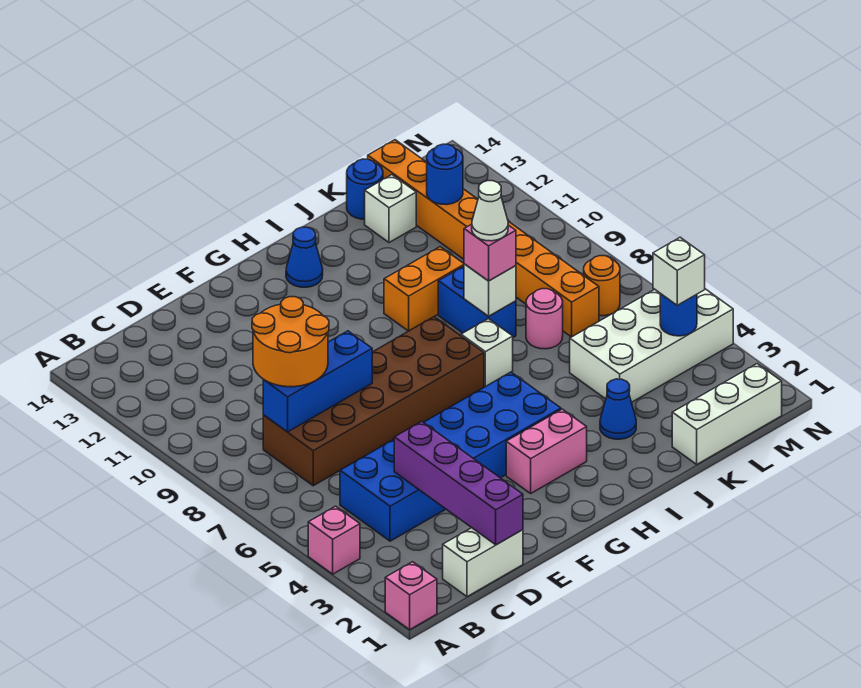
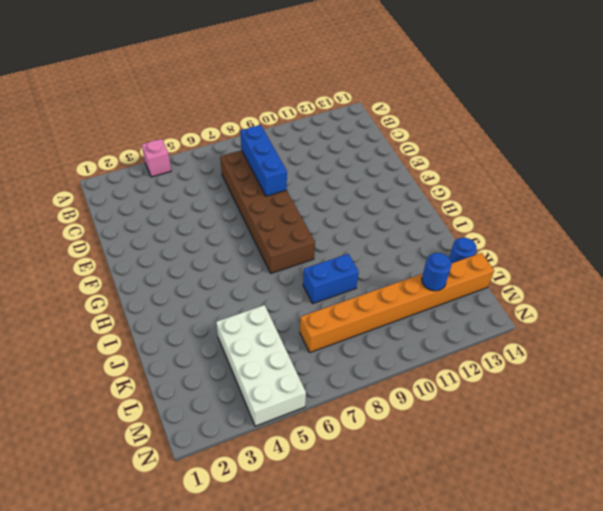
none -> pink brick A1 level 1
none -> white brick C1:D1 level 1
none -> blue brick C4:H5 level 1

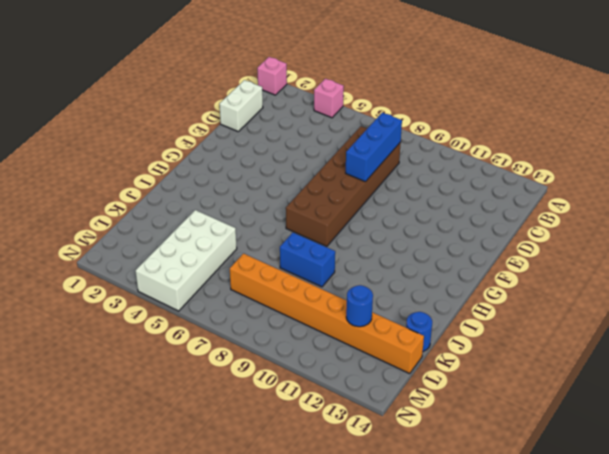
none -> blue brick C4:H5 level 1
none -> pink brick G3:H3 level 1
none -> blue cone H13 level 1

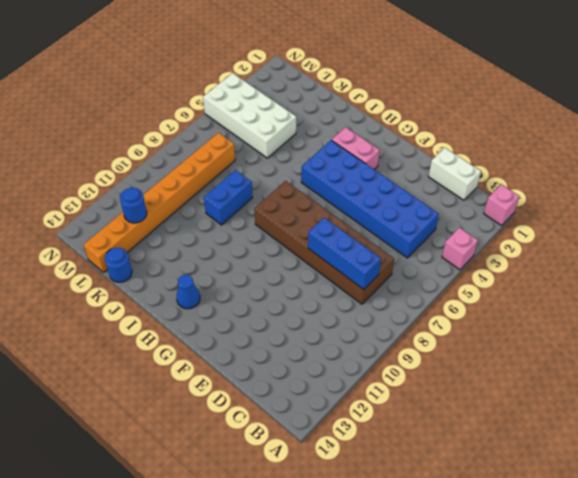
none -> white brick I7 level 1
none -> orange brick I10:J10 level 1
none -> blue cone J3 level 1

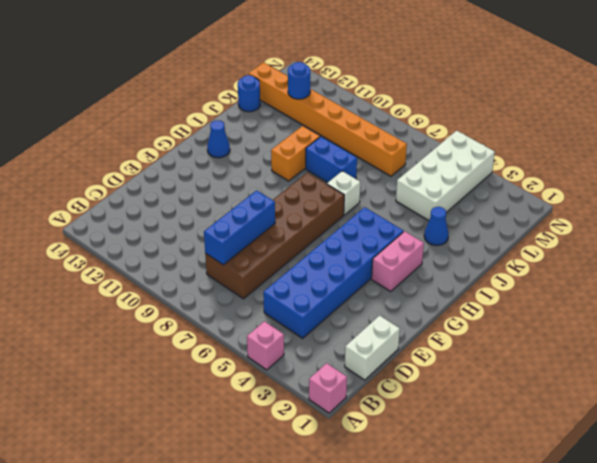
none -> white brick K1:M1 level 1
none -> pink round brick K7 level 1
none -> white brick K13 level 1

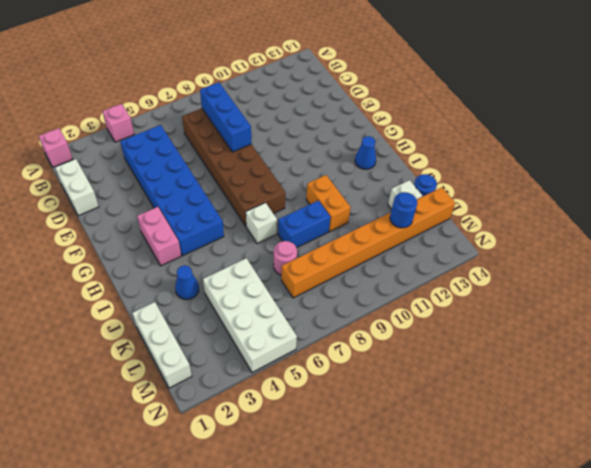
none -> orange round brick M7 level 1
none -> purple brick D1:D4 level 2
none -> white brick J8 level 2

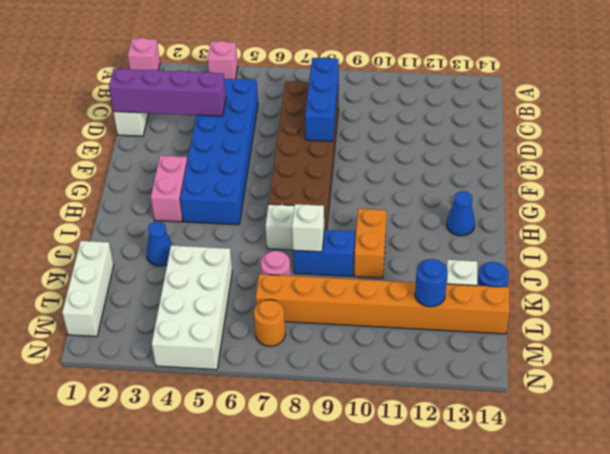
none -> blue round brick M4 level 2
none -> orange round brick C8:D9 level 3
none -> pink brick J8 level 3

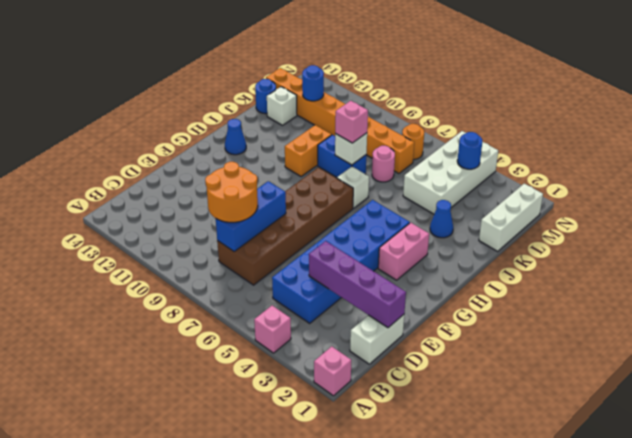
none -> white brick M4 level 3
none -> white cone J8 level 4

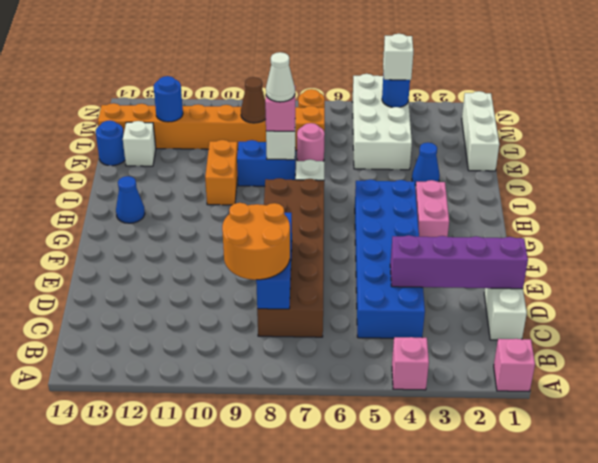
brown cone L9 level 2 -> none

